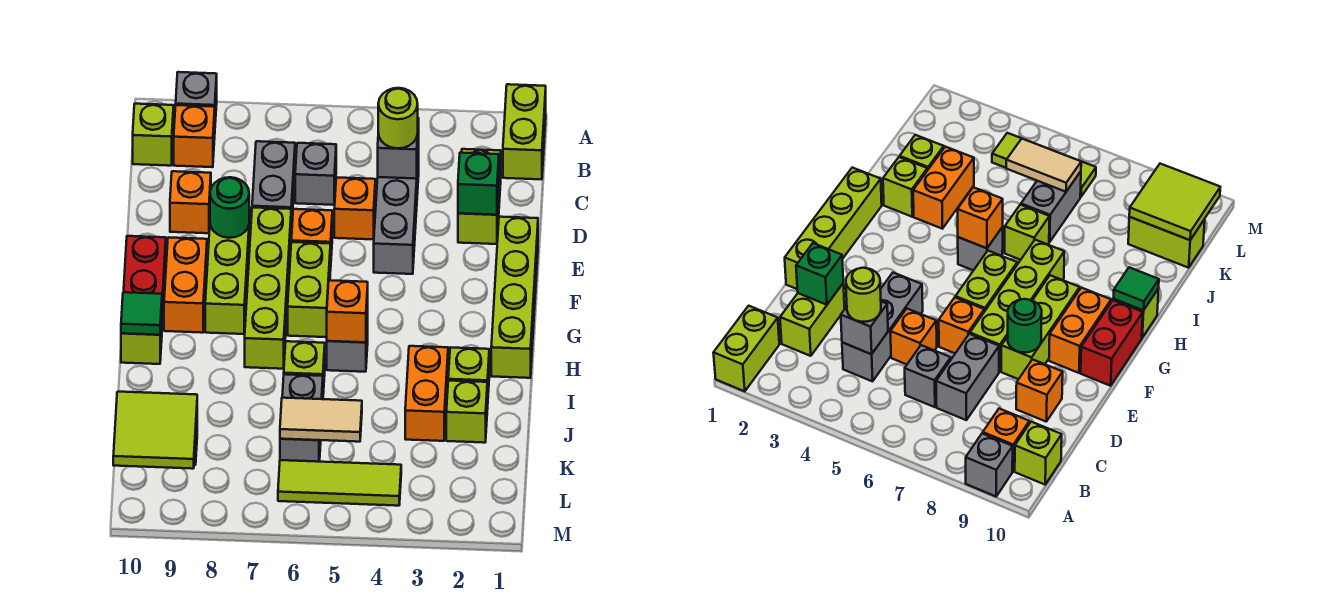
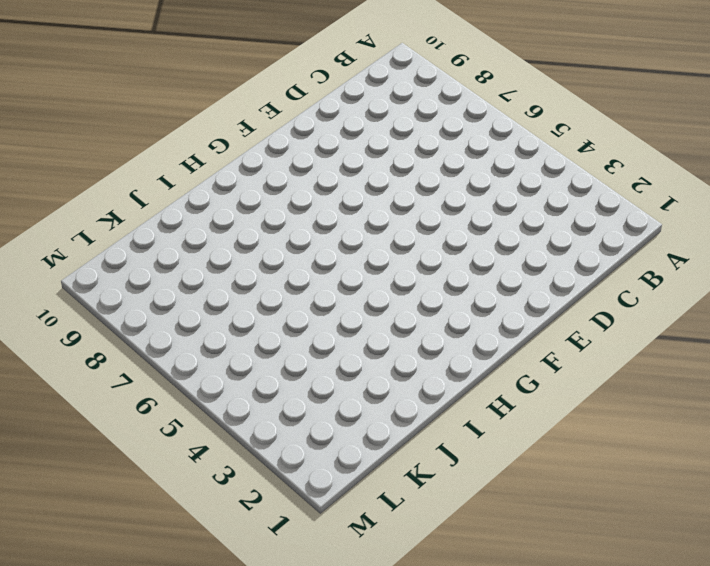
none -> lime brick A1:B1 level 1
none -> grey brick A9 level 1
none -> orange brick B9 level 1
none -> lime brick B10 level 1

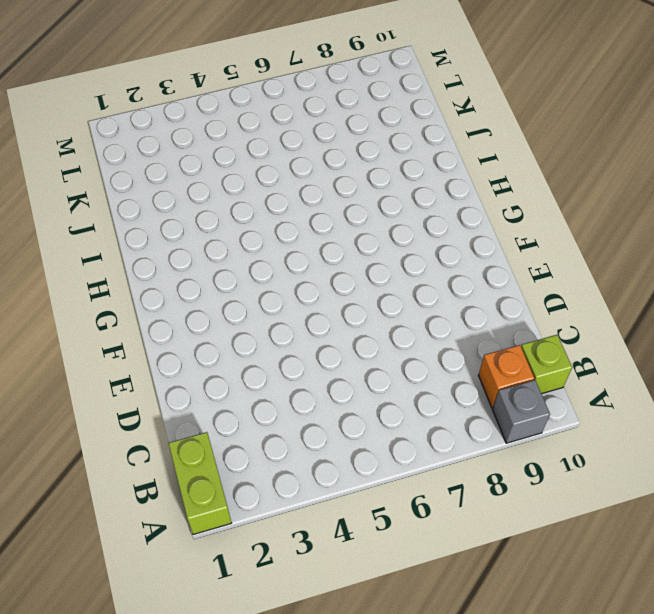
none -> lime brick C2:D2 level 1
none -> grey brick C4:E4 level 1
none -> grey brick C6 level 1
none -> grey brick C7:D7 level 1

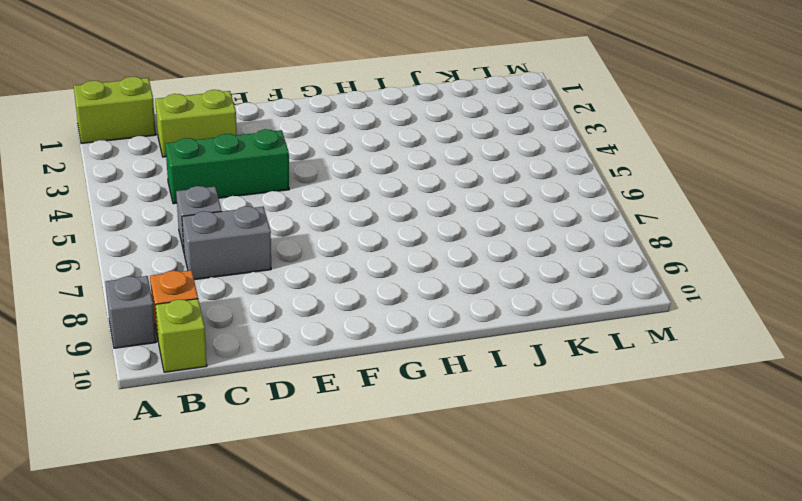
green brick C4:E4 level 1 -> grey brick C4:E4 level 1
none -> orange brick D5 level 1
none -> orange brick D9 level 1
none -> lime brick E1:H1 level 1
none -> orange brick E6 level 1

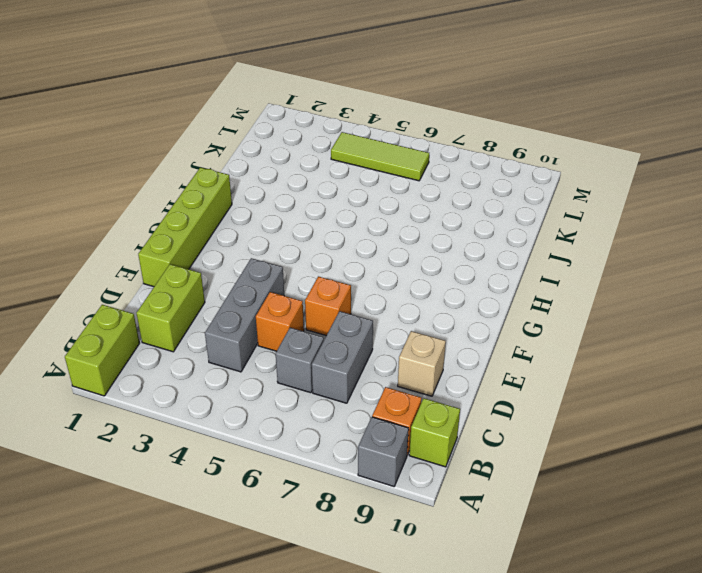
tan brick D9 level 1 -> orange brick D9 level 1
none -> lime brick E7:H7 level 1
none -> lime brick E8:G8 level 1
none -> lime brick F6:G6 level 1
none -> orange brick F9:G9 level 1

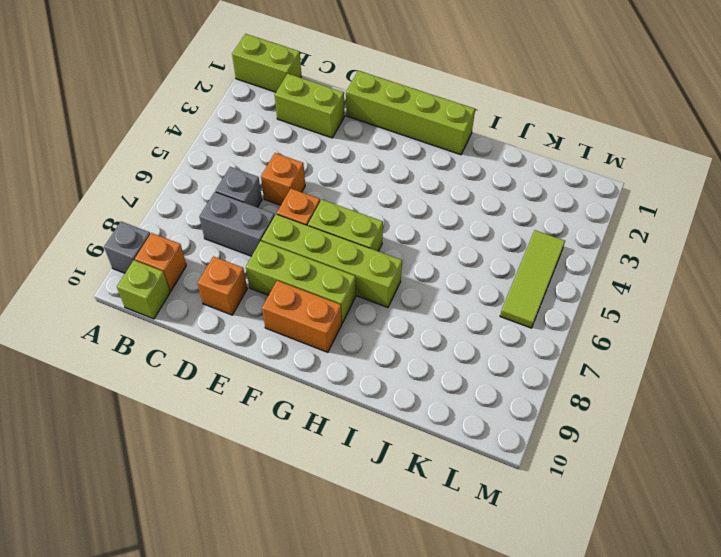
none -> grey brick C4:E4 level 1
none -> red brick F10:G10 level 1
none -> grey brick H5 level 1
none -> lime brick H10 level 1

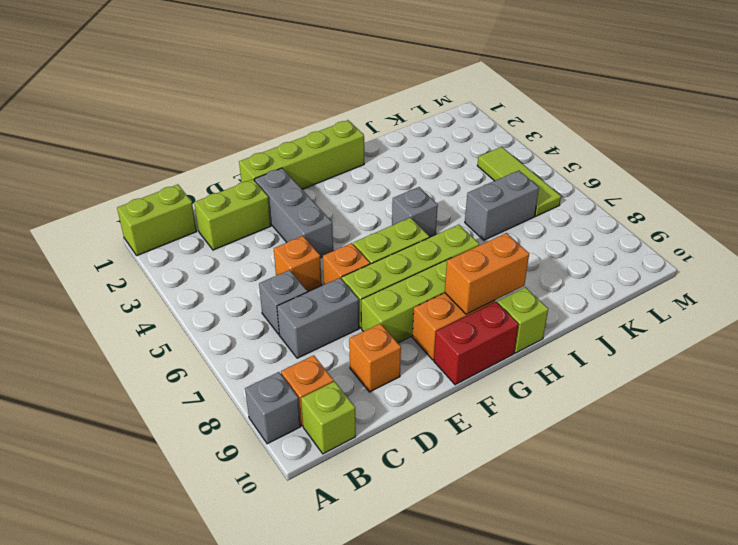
grey brick E2:E4 level 1 -> grey brick C4:E4 level 1
orange brick G9:H9 level 2 -> orange brick I3:J3 level 1
none -> lime brick I2 level 1
none -> lime brick I6 level 1
none -> lime brick J2 level 1
none -> lime brick K9:K10 level 1

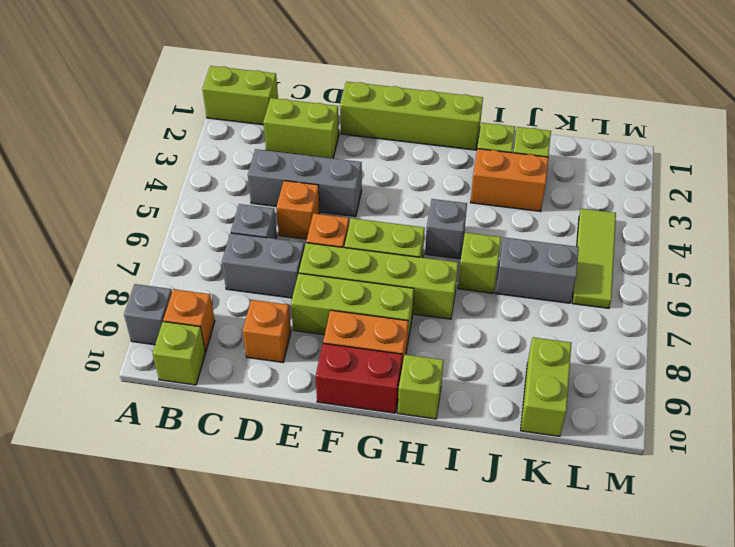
none -> grey brick C4 level 2
none -> green brick D2 level 2
none -> green round brick E8 level 2
none -> orange brick H5 level 2

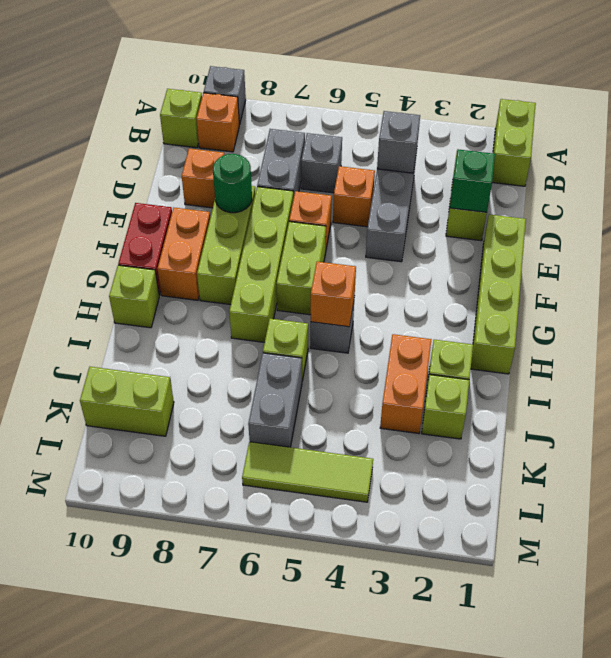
none -> green tile H10 level 2
none -> tan tile K5:K6 level 2
none -> lime tile K9:L10 level 2
none -> lime round brick C4 level 3

